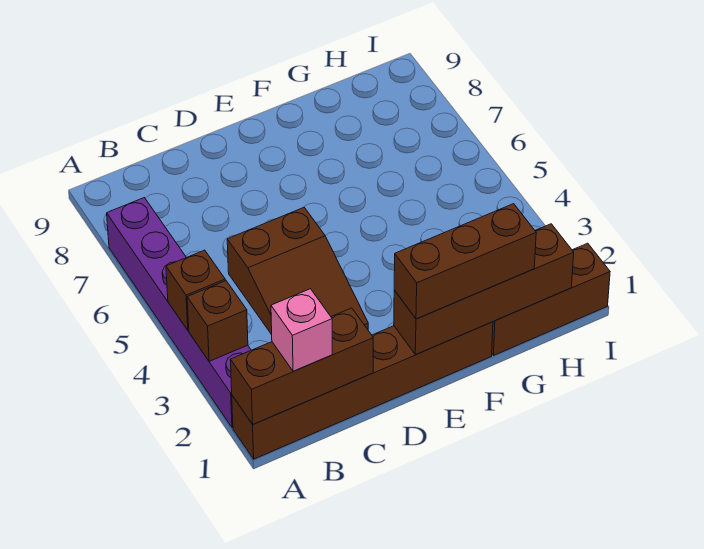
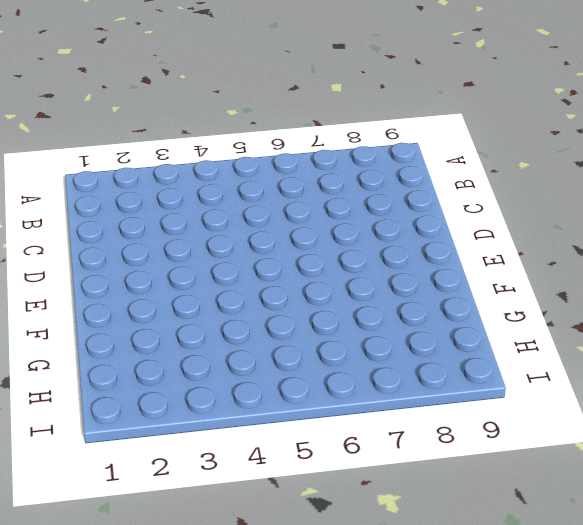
none -> brown brick A1:F1 level 1
none -> purple brick A2:A7 level 1

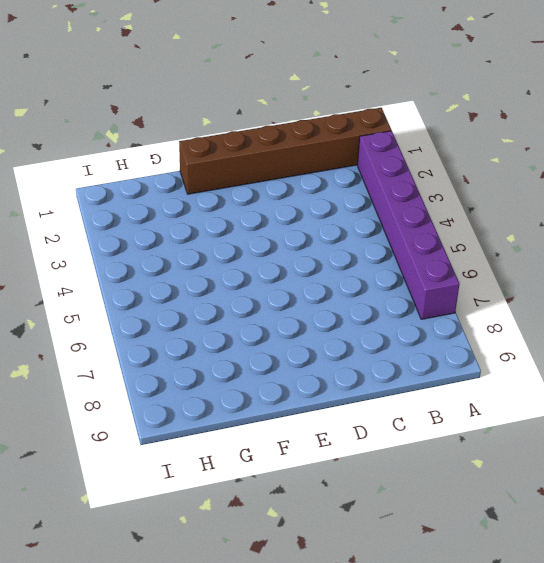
none -> brown slope C3:D5 level 1 top 5
none -> brown brick G1:I1 level 1

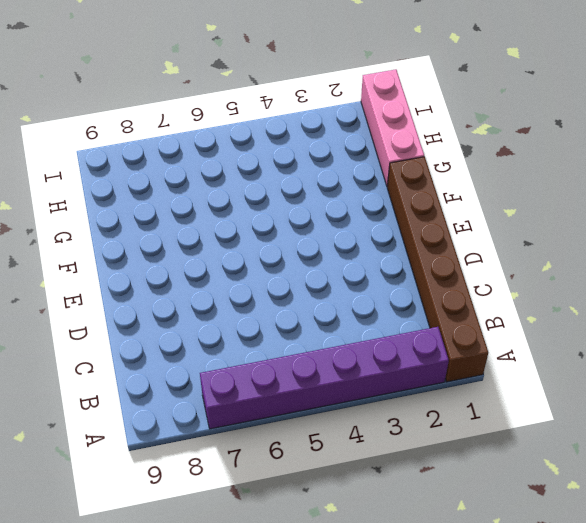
pink brick G1:I1 level 1 -> brown brick G1:I1 level 1
none -> brown slope C3:D5 level 1 top 5
none -> brown brick A1:C1 level 2

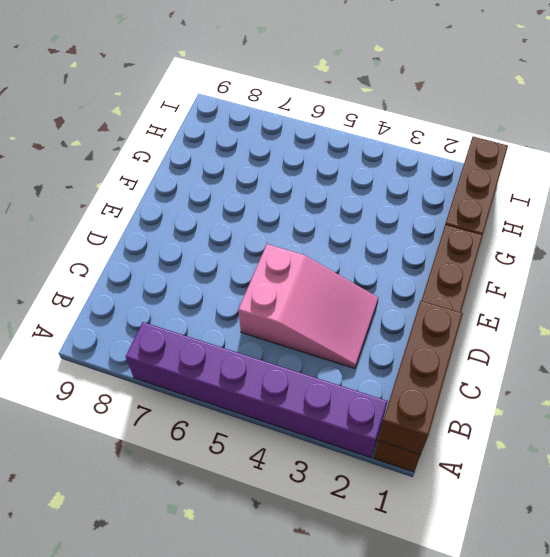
pink slope C3:D5 level 1 top 5 -> brown slope C3:D5 level 1 top 5
none -> brown brick A3 level 2
none -> brown brick A4 level 2

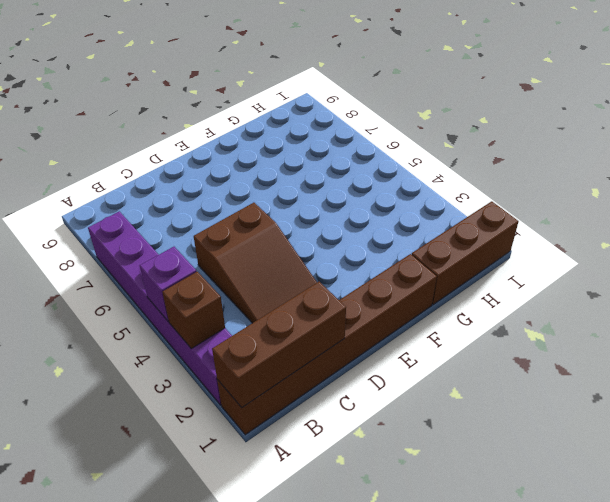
purple brick A4 level 2 -> brown brick A4 level 2
none -> brown brick E1:H1 level 2
none -> pink brick B1 level 3

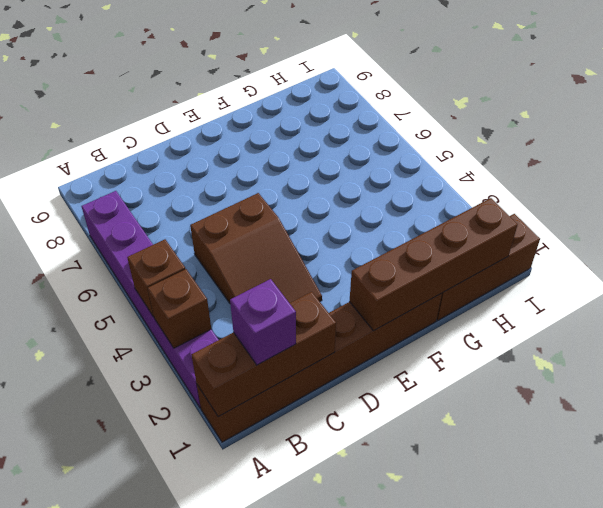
purple brick B1 level 3 -> pink brick B1 level 3
none -> brown brick E1:G1 level 3

